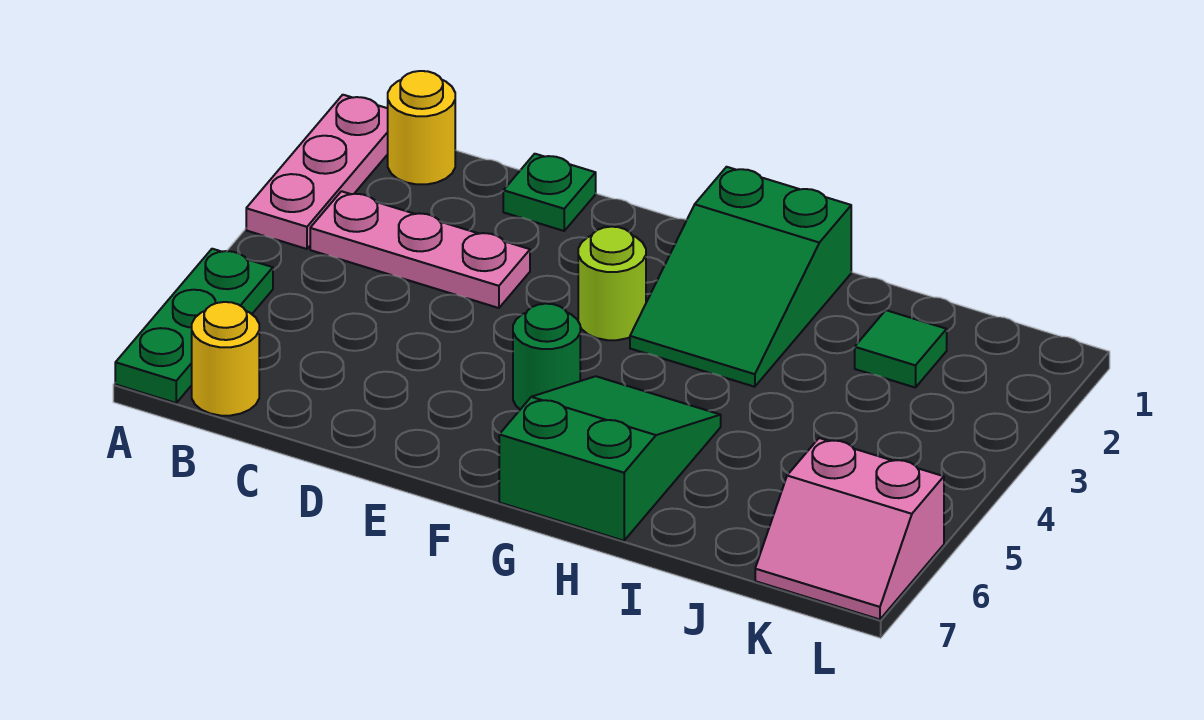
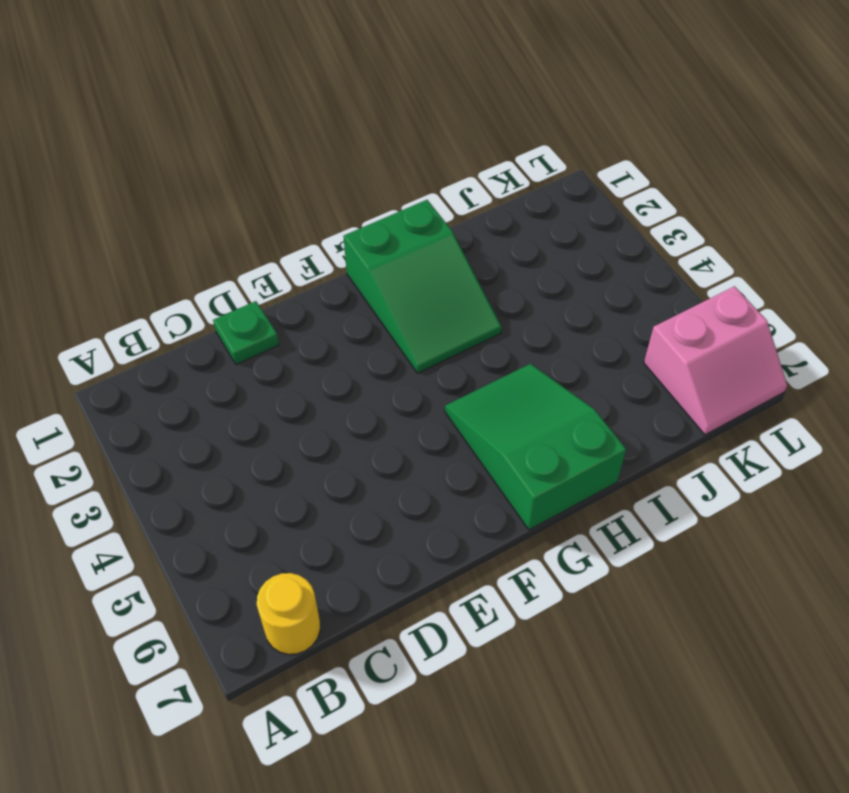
none -> pink plate A1:A3 level 1
none -> green plate A5:A7 level 1
none -> yellow round brick B1 level 1

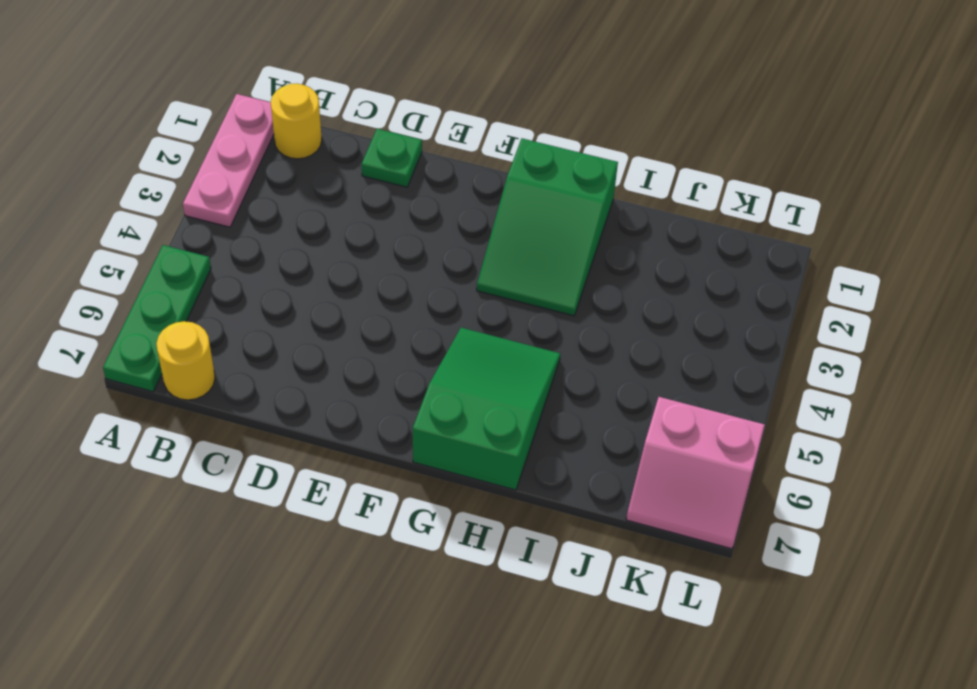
none -> pink plate B3:D3 level 1
none -> lime round brick F3 level 1
none -> green round brick F5 level 1

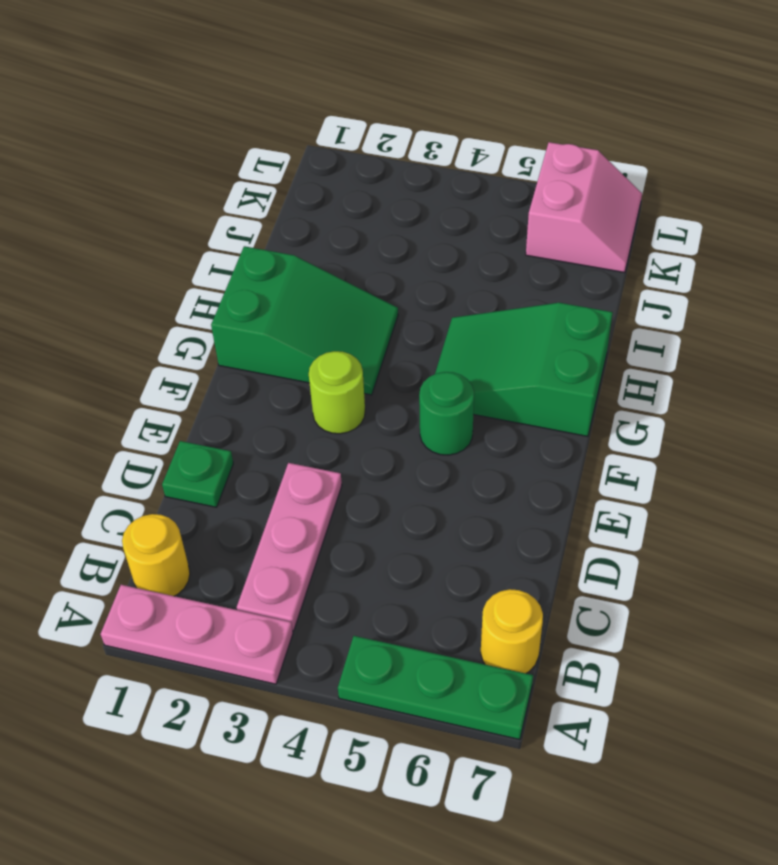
none -> green tile J2 level 1

